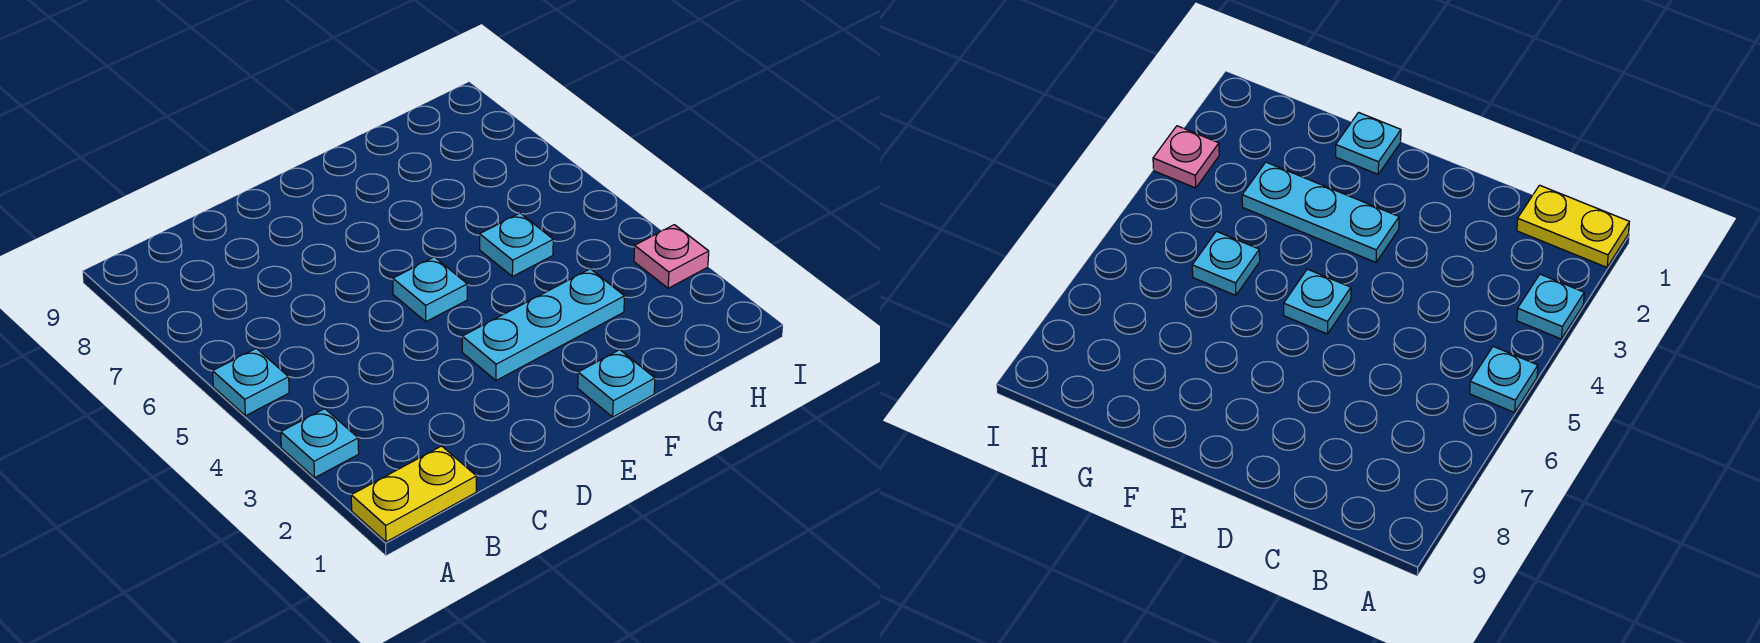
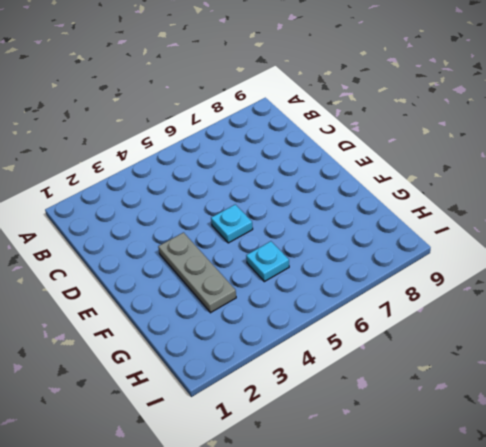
grey plate E3:G3 level 1 -> cyan plate E3:G3 level 1
none -> yellow plate A1:B1 level 1
none -> cyan plate A3 level 1

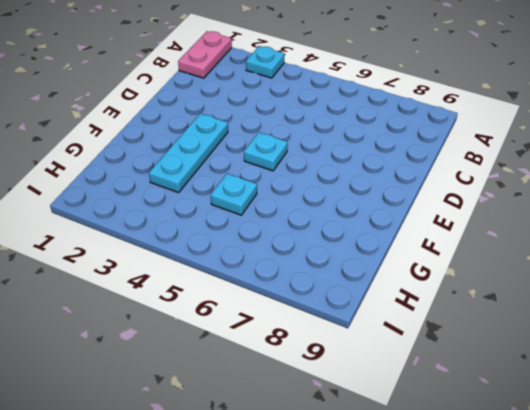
pink plate A1:B1 level 1 -> yellow plate A1:B1 level 1
none -> cyan plate A5 level 1
none -> cyan plate F1 level 1

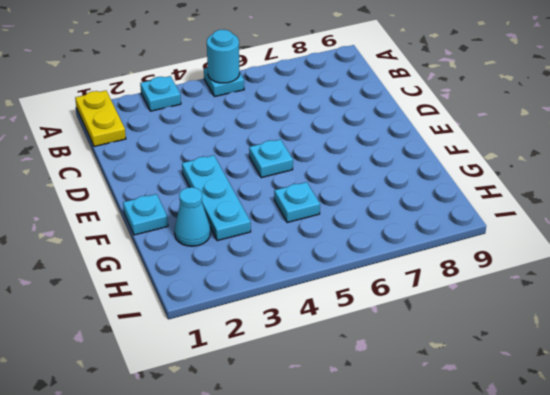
cyan round brick A5 level 2 -> none
cyan cone G2 level 1 -> none
none -> pink plate I3 level 1

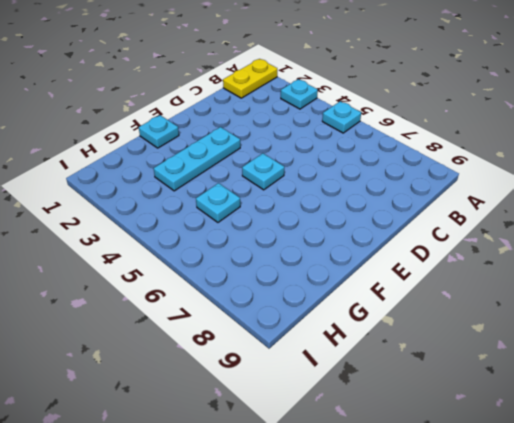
none -> pink plate I3 level 1

